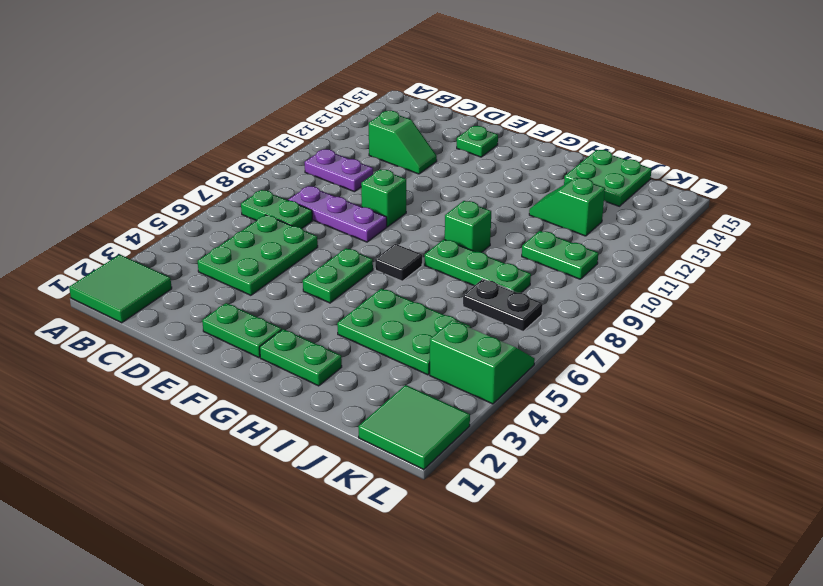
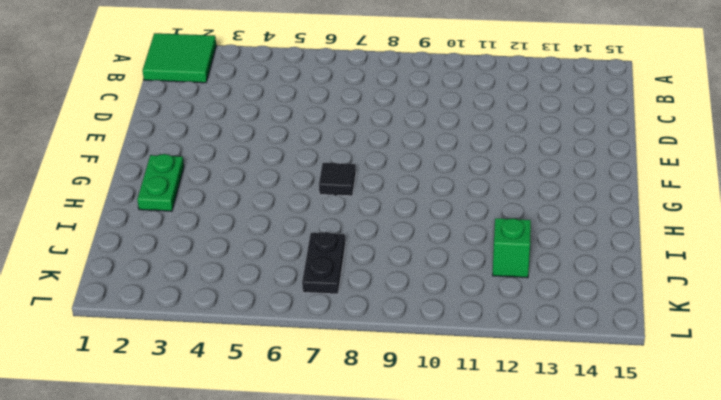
none -> green plate B7:C7 level 1
none -> purple plate B10:C10 level 1
none -> green plate C4:D6 level 1

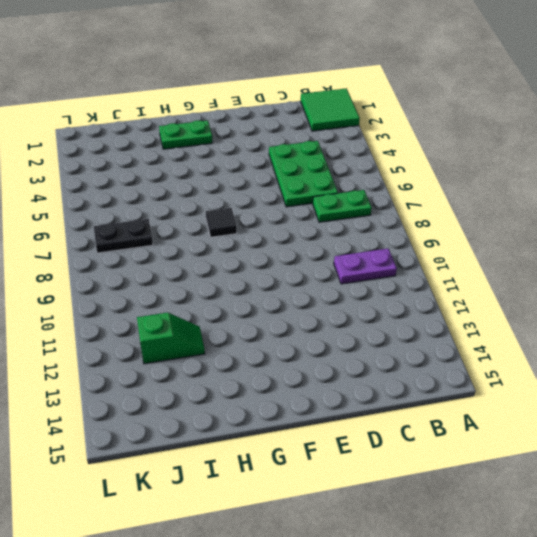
none -> purple plate C8:E8 level 1
none -> green slope C12:D12 level 1 top C
none -> green plate E2:F2 level 1

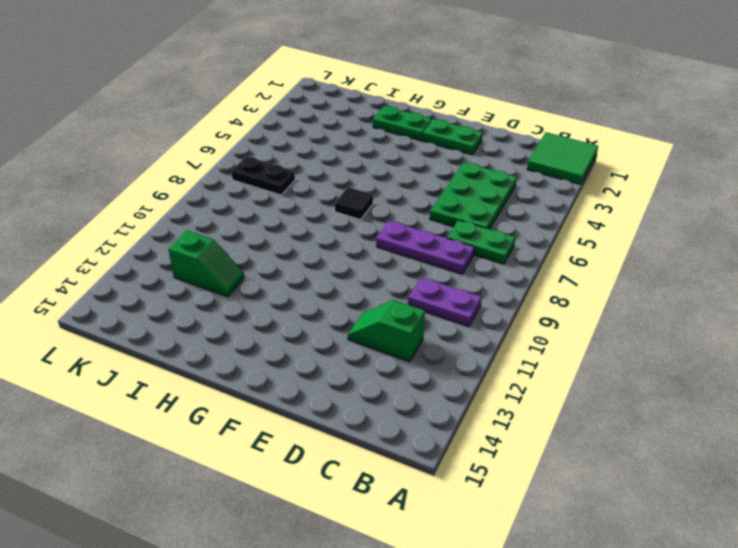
none -> green brick E9 level 1
none -> green plate E14 level 1
none -> green plate F5:F6 level 1

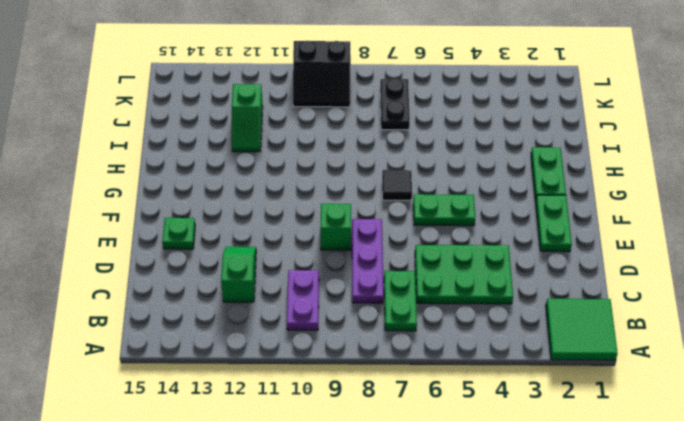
black slope K9:L10 level 1 top L -> green plate J10:K10 level 1
none -> green plate H4:J5 level 1
none -> green plate H8:J8 level 1
none -> green brick H9 level 1

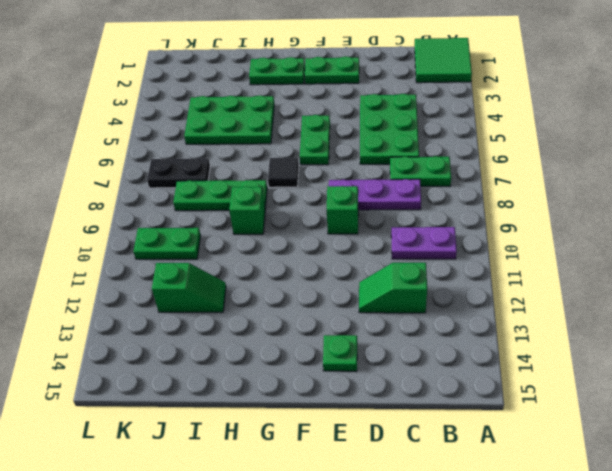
none -> green plate I14:J15 level 1
none -> green tile K1:L2 level 1
none -> green slope K4:L5 level 1 top 4

